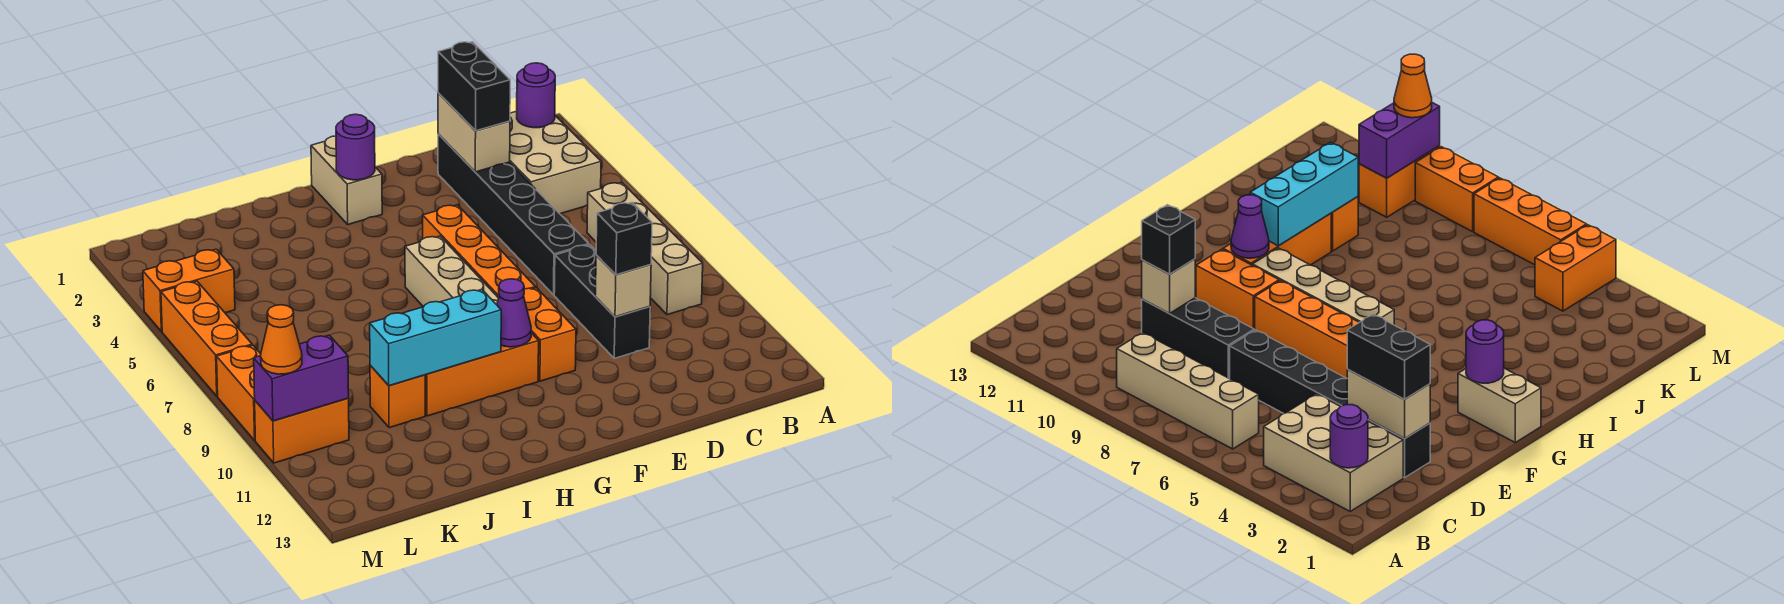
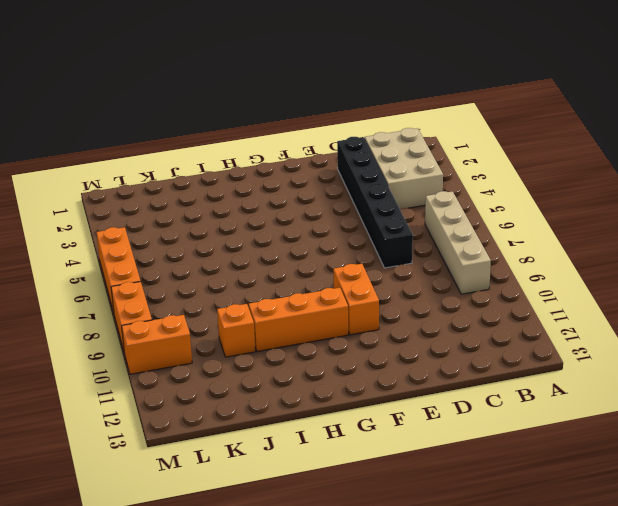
none -> black brick D8:D10 level 1
none -> orange brick F5:F8 level 1
none -> tan brick G1:G2 level 1

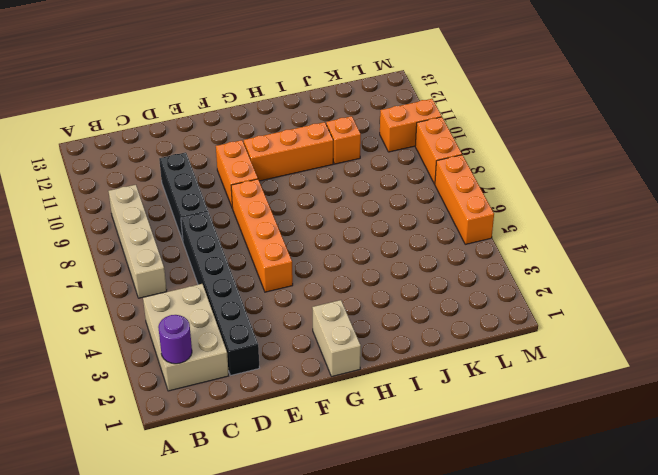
none -> tan brick G6:G9 level 1
none -> orange brick L4:M4 level 1
none -> tan brick D2:D3 level 2

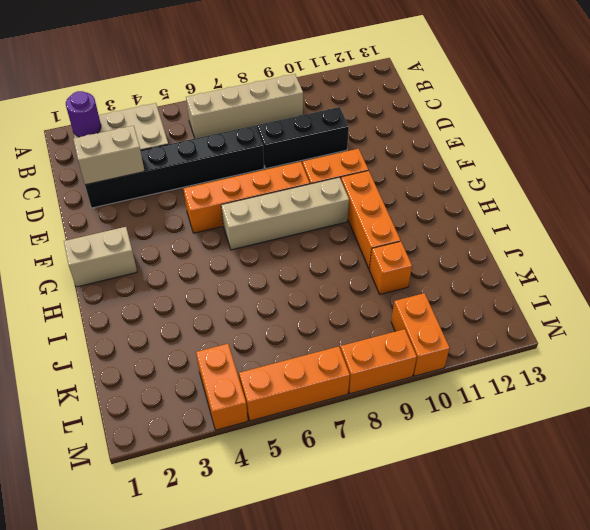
none -> tan brick D10 level 2
none -> purple round brick G2 level 2
none -> purple cone G10 level 2

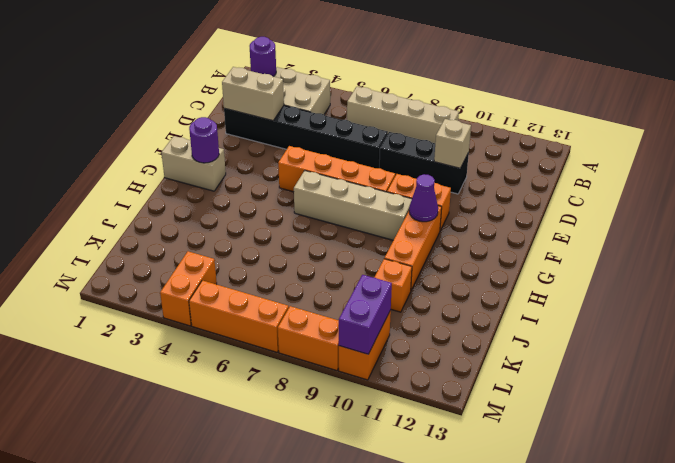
none -> cyan brick H10:J10 level 2
none -> black brick D2:D3 level 3
none -> black brick D10 level 3

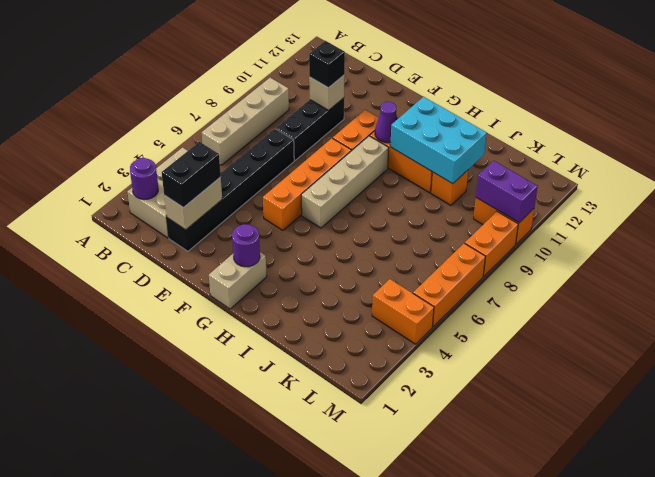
cyan brick H10:J11 level 2 -> cyan brick H10:J10 level 2
none -> orange cone M10 level 3

